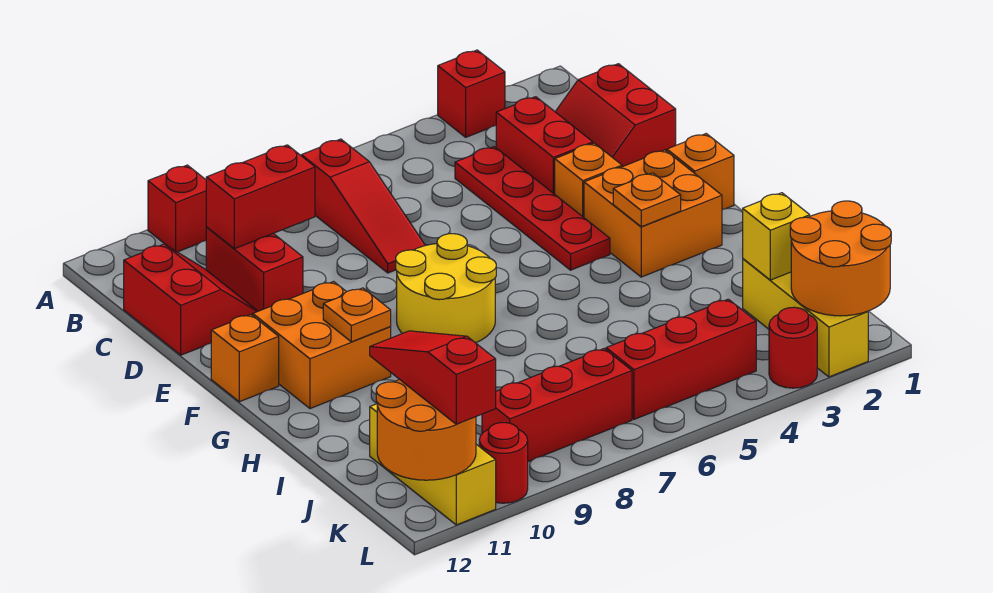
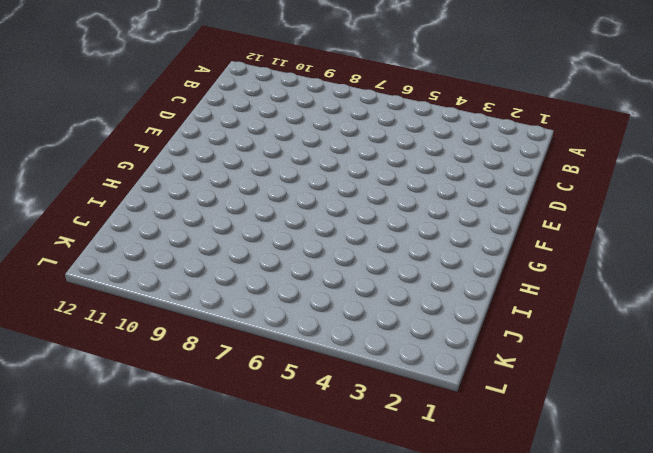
none -> red brick A3 level 1
none -> red brick A10 level 1
none -> red slope B7:D7 level 1 top B

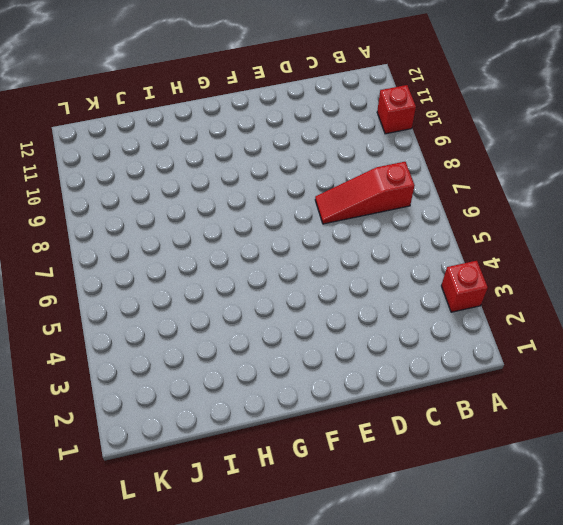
none -> red slope C1:D2 level 1 top 1
none -> red brick C3:D3 level 1
none -> red plate C4:F4 level 1

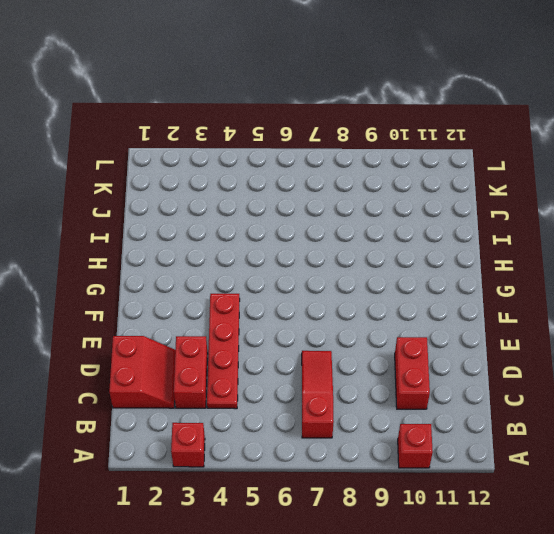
none -> red slope C11:D12 level 1 top 12
none -> orange brick E3 level 1
none -> orange brick F1 level 1

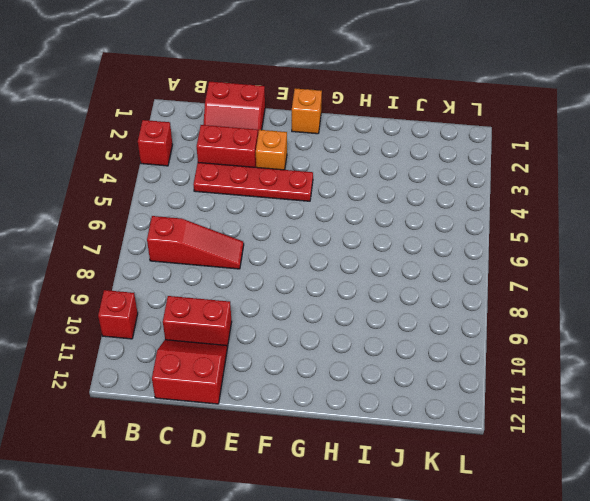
none -> orange brick F2:G3 level 1
none -> yellow round brick F7:G8 level 1
none -> orange brick F10:G11 level 1

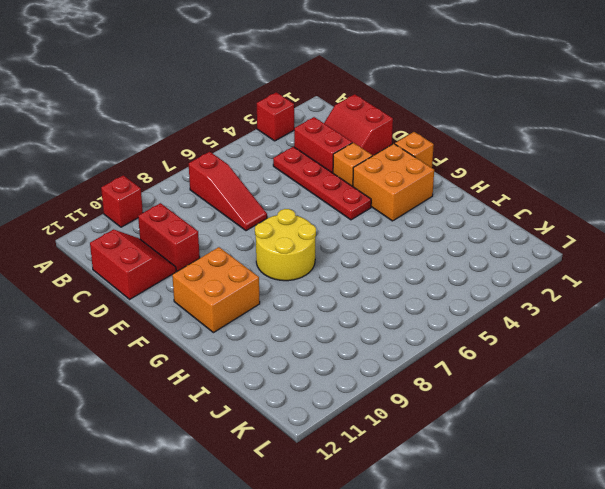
none -> orange brick F12 level 1
none -> yellow brick J2:L2 level 1
none -> yellow brick J11:L11 level 1

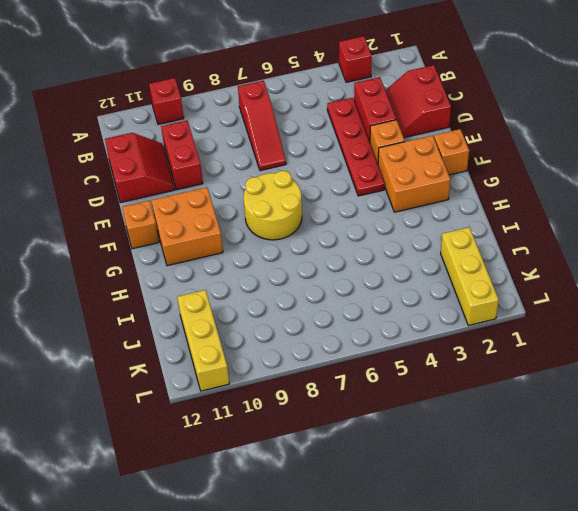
none -> red brick K4:K6 level 1
none -> red brick K7:K9 level 1
none -> red round brick L3 level 1

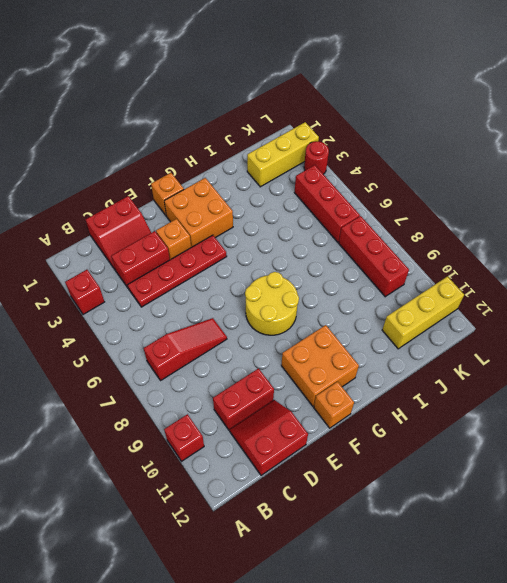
none -> red round brick L10 level 1
none -> red brick C9:C10 level 2
none -> orange plate G3 level 2

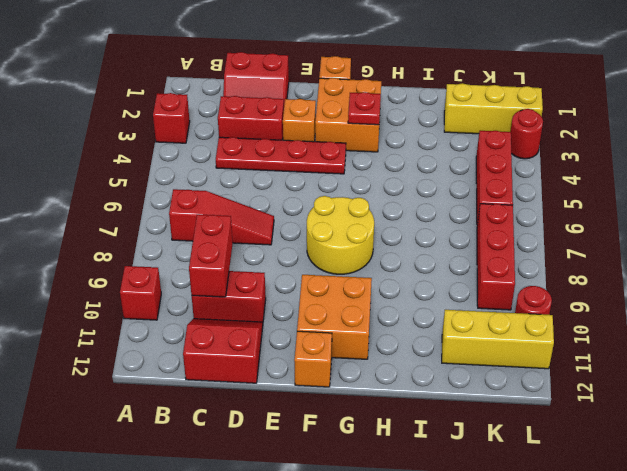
red plate G3 level 2 -> orange plate G3 level 2
none -> orange plate G10 level 2
none -> yellow brick J2 level 2
none -> orange round brick K1:L2 level 2

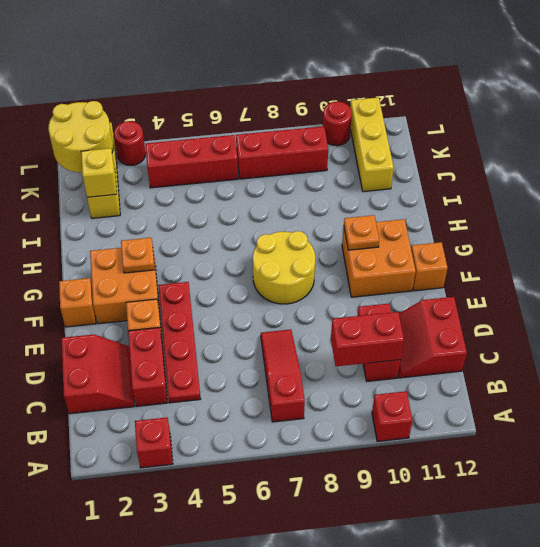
yellow round brick K1:L2 level 2 -> orange round brick K1:L2 level 2
none -> orange round brick K11:L12 level 2
none -> red slope J11:L11 level 3 top L

